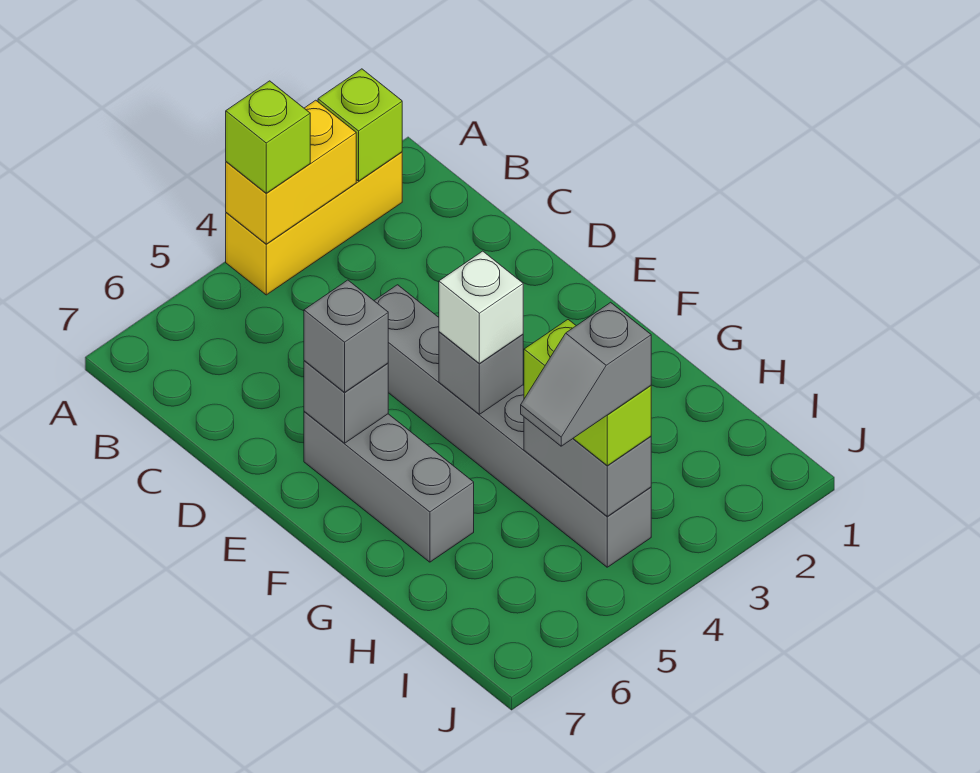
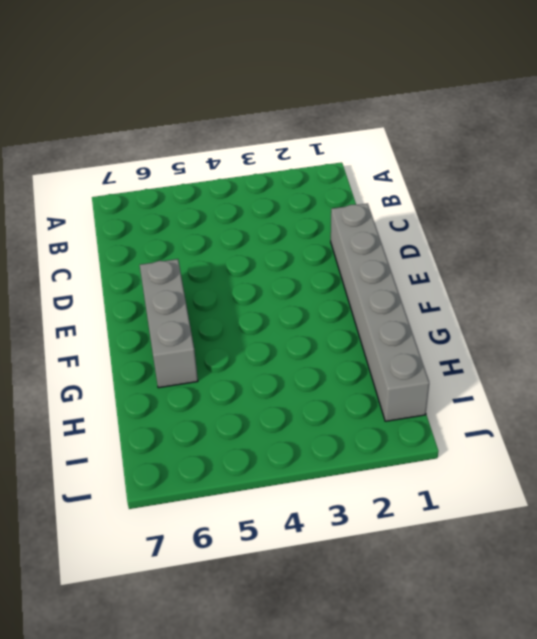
grey brick D1:I1 level 1 -> grey brick D4:I4 level 1
none -> yellow brick A2:A4 level 1
none -> lime brick A2 level 2
none -> yellow brick A3:A4 level 2

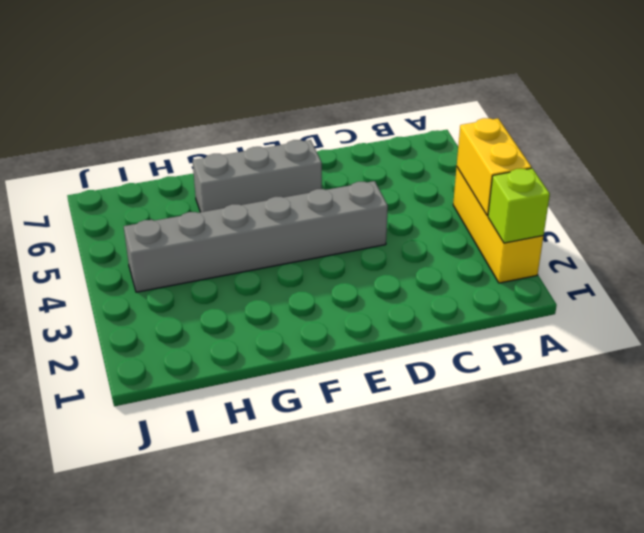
none -> grey brick E6 level 2
none -> grey brick F4 level 2
none -> grey brick H4:I4 level 2

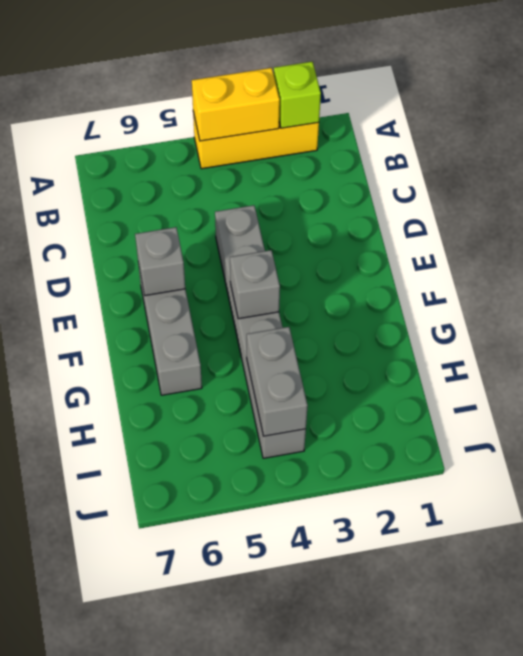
none -> lime brick A4 level 3
none -> grey brick E6 level 3
none -> white brick F4 level 3

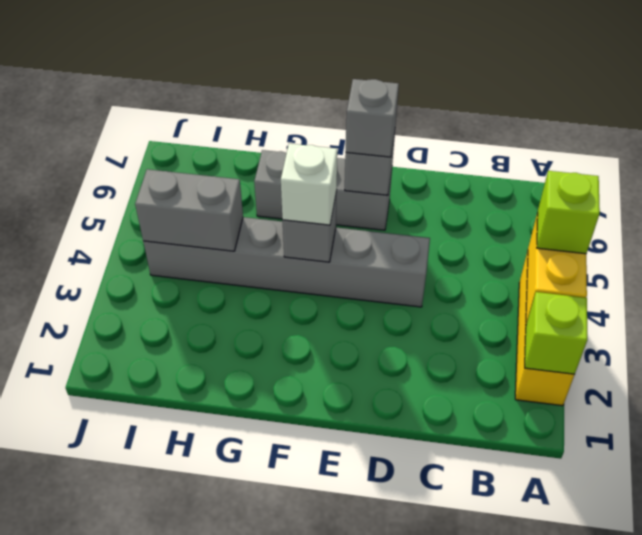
none -> lime brick H4:I4 level 3
none -> grey slope I4:I5 level 4 top 4

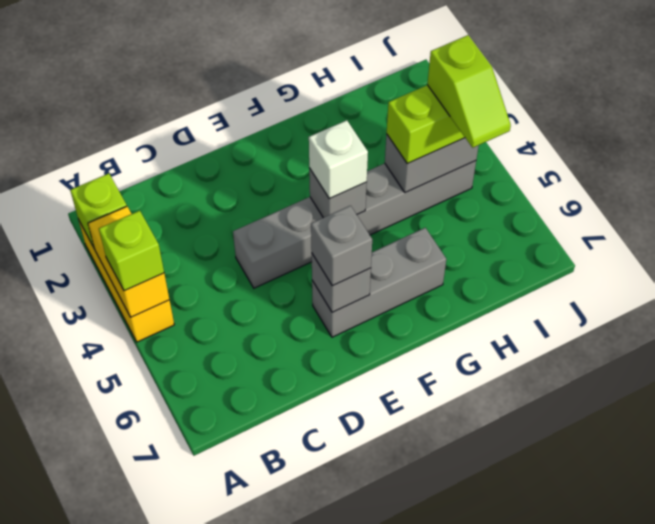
lime slope I4:I5 level 4 top 4 -> grey slope I4:I5 level 4 top 4

